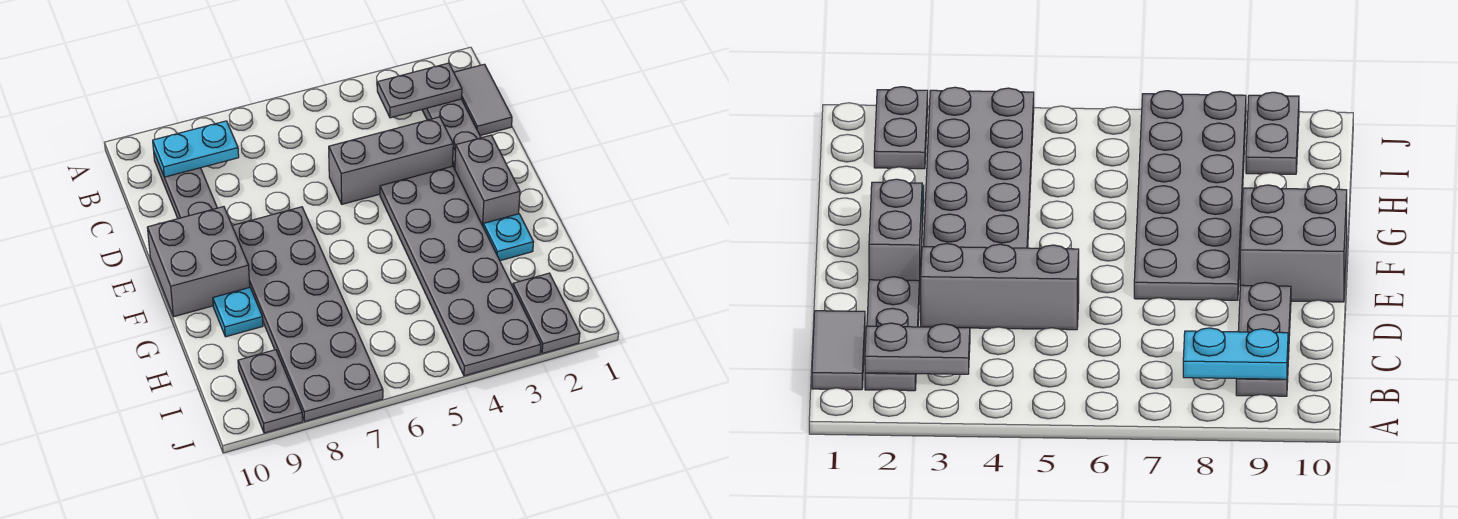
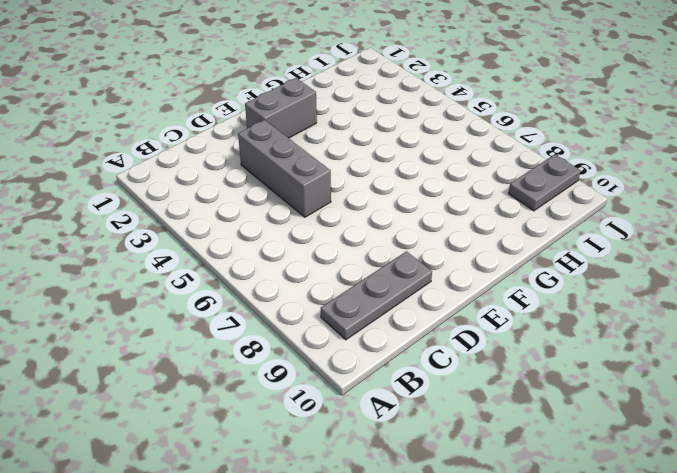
none -> grey tile B1:C1 level 1
none -> grey plate B2:D2 level 1
none -> grey plate E3:J4 level 1

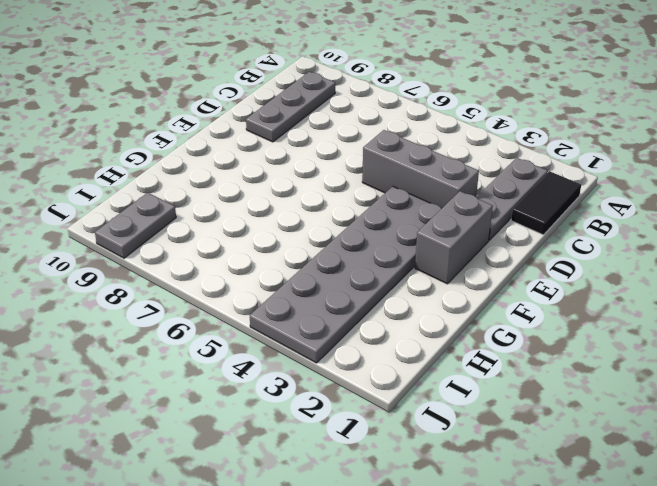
black tile B1:C1 level 1 -> grey tile B1:C1 level 1
none -> grey plate E7:J8 level 1
none -> grey brick E9:F10 level 1
none -> cyan plate G2 level 1

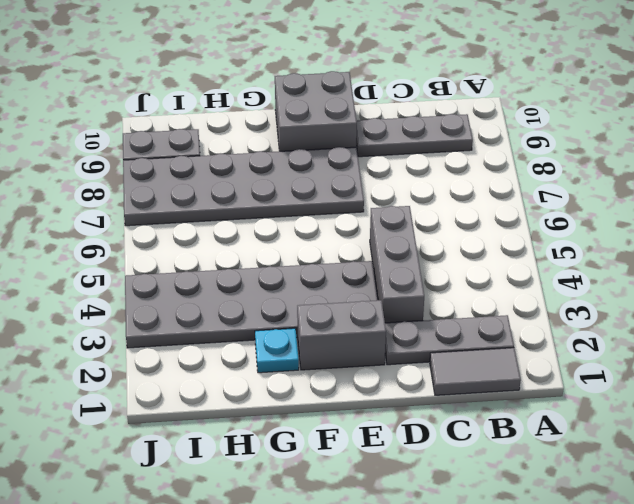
none -> cyan plate G9 level 1
none -> grey plate I2:J2 level 1
none -> grey plate B2:B3 level 2

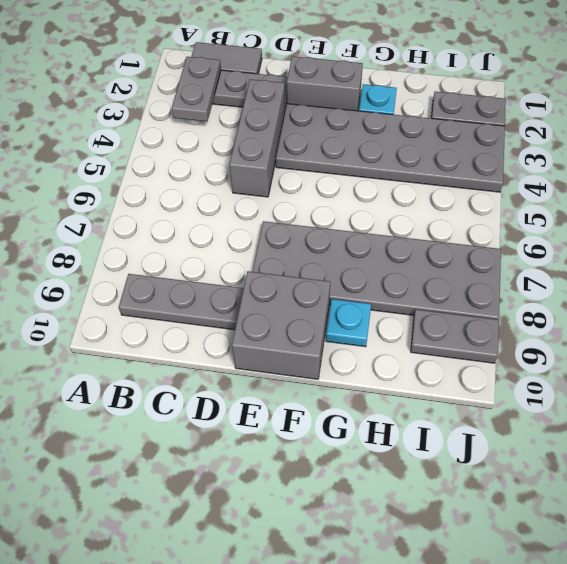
none -> cyan plate B8:B9 level 2

